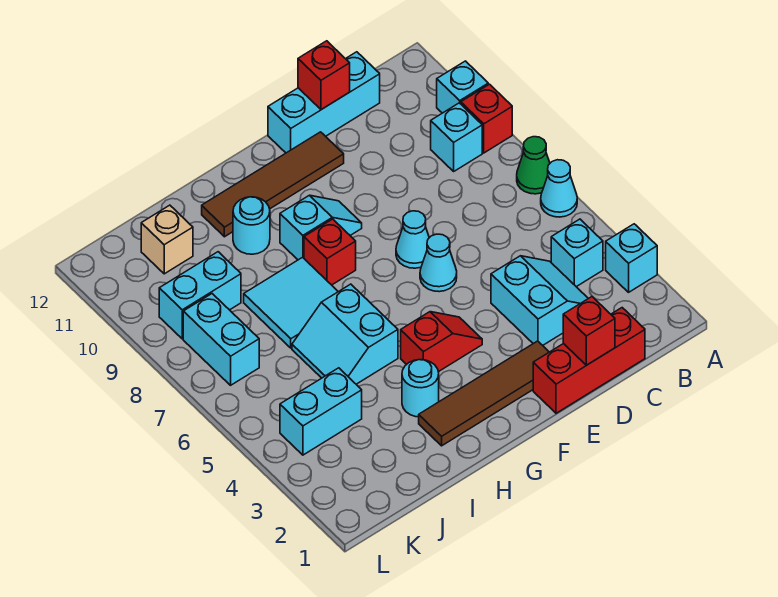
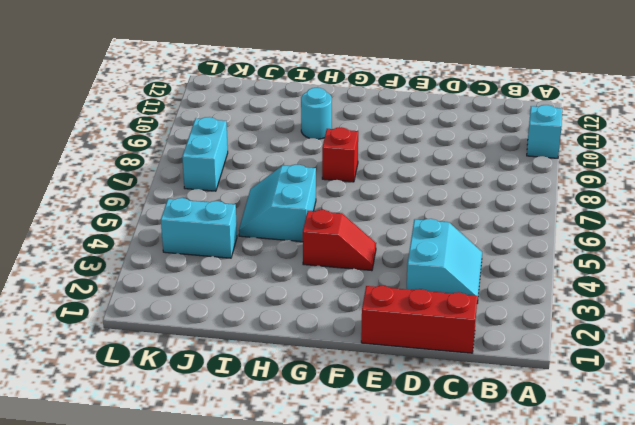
none -> cyan brick A3 level 1
none -> cyan cone A6 level 1
none -> green cone A7 level 1

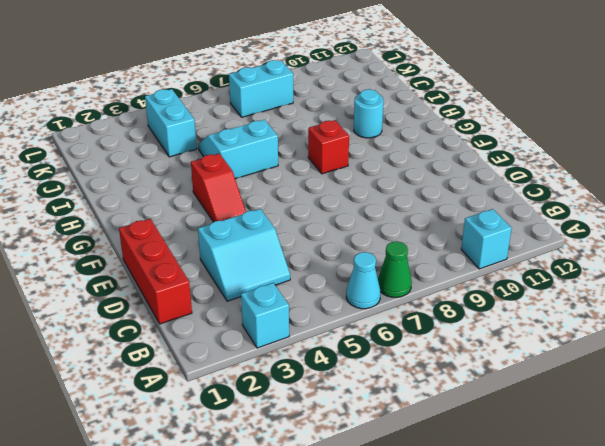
none -> red brick A9 level 1
none -> cyan brick B4 level 1
none -> cyan brick B9 level 1

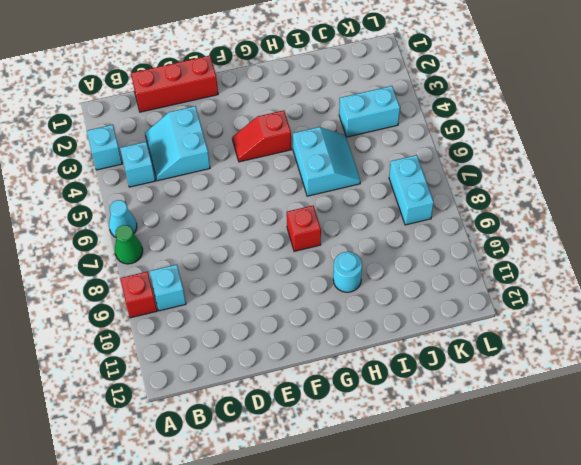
none -> cyan brick A10 level 1
none -> cyan brick C12:E12 level 1
none -> brown tile E2:H2 level 1

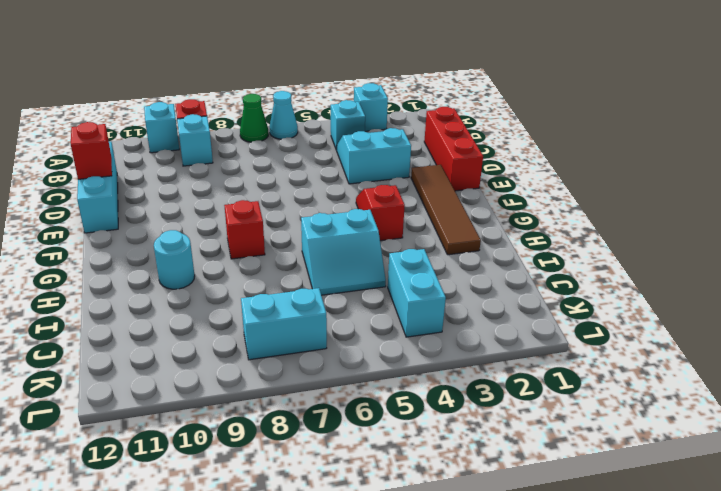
none -> cyan cone E6 level 1
none -> cyan cone E7 level 1
none -> brown tile E11:H11 level 1

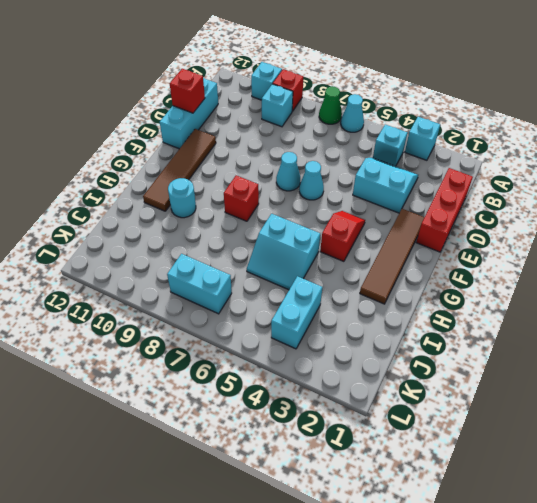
none -> cyan slope F9:G9 level 1 top G
none -> cyan round brick H3 level 1
none -> cyan tile H7:I8 level 1

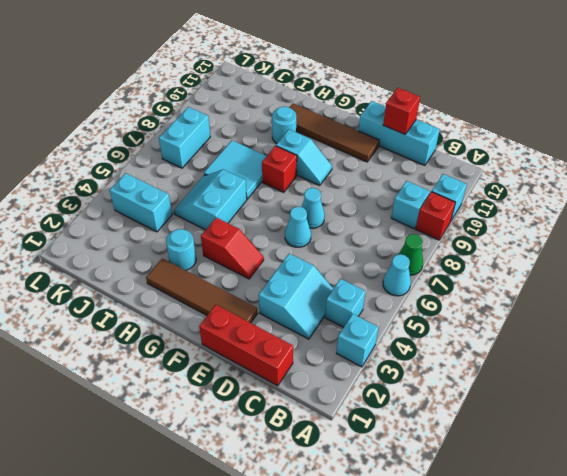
none -> cyan brick J9:K9 level 1
none -> tan brick J11 level 1
none -> red brick D1 level 2

